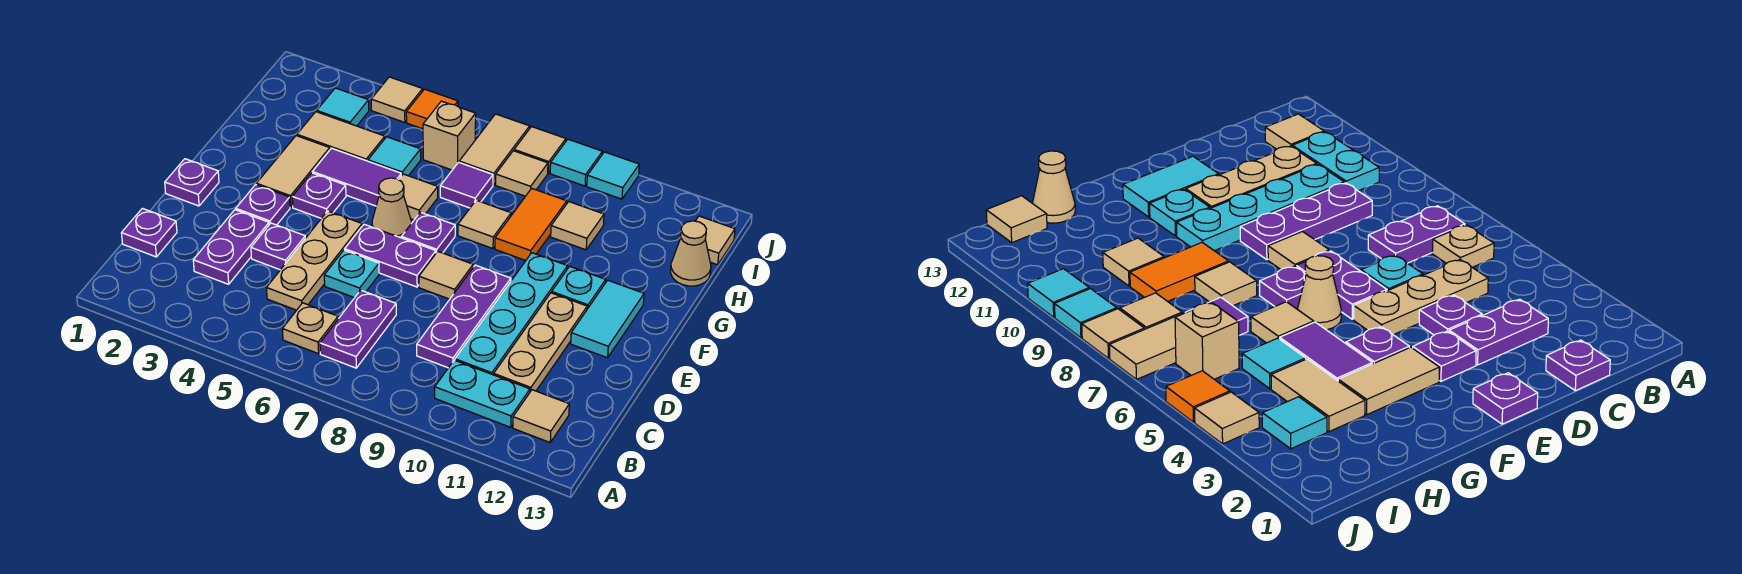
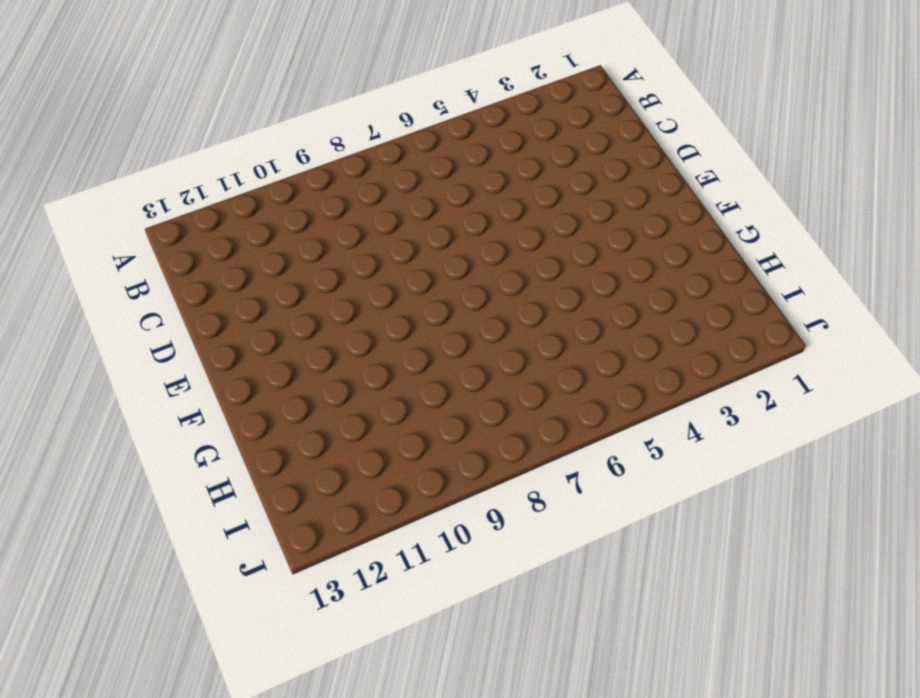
none -> tan plate B6 level 1
none -> purple plate B7:C7 level 1
none -> cyan plate B10:B11 level 1
none -> tan tile B12 level 1

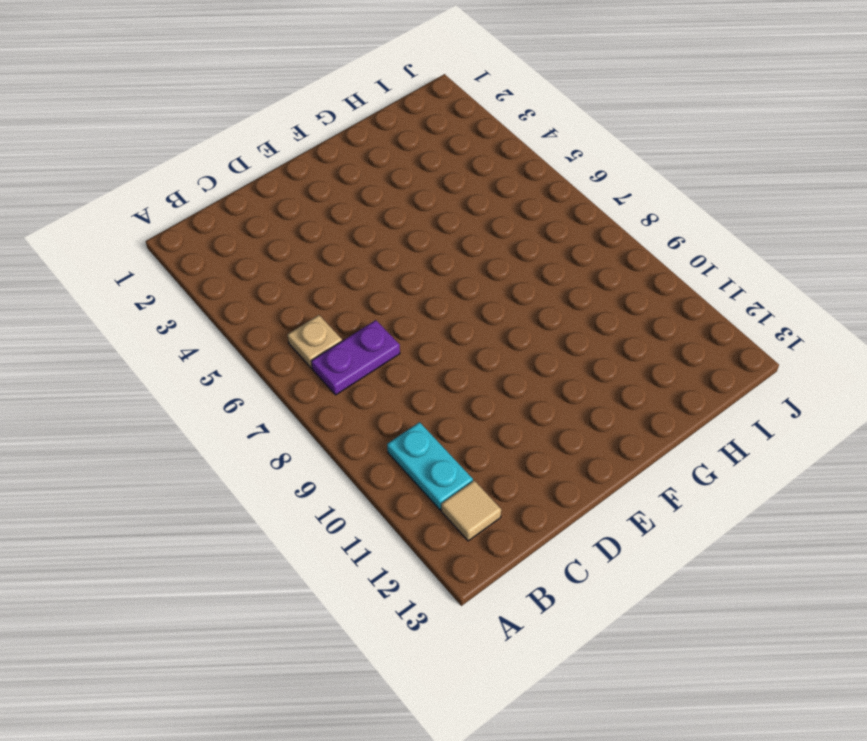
none -> purple plate C1 level 1
none -> purple plate C3:D3 level 1
none -> tan plate C5:E5 level 1
none -> purple plate C9:E9 level 1

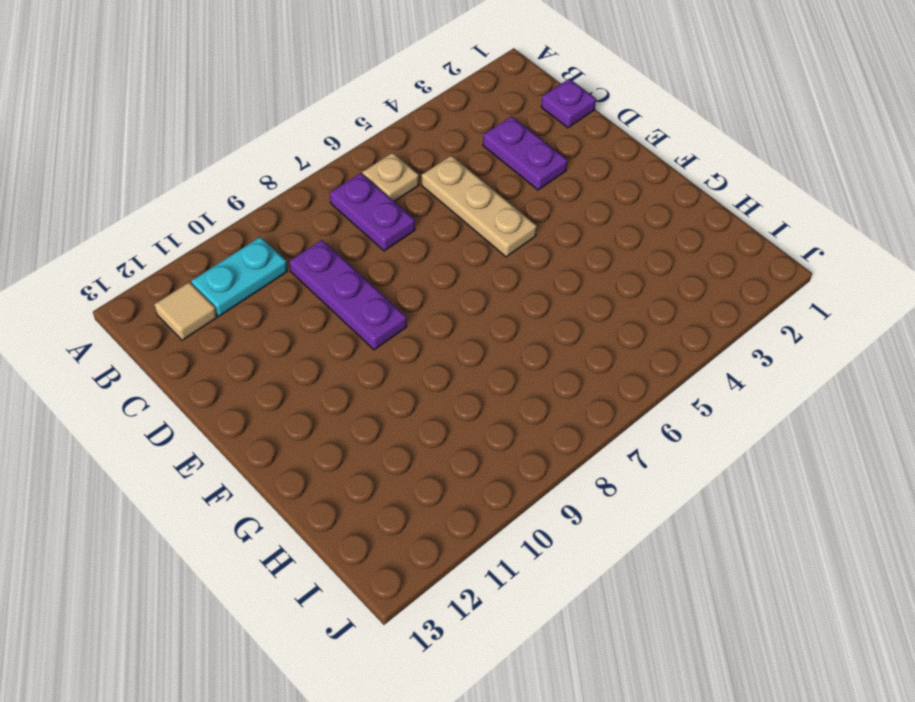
none -> cyan plate C10:F10 level 1
none -> tan plate C11:E11 level 1
none -> purple plate D4 level 1
none -> cyan plate D6 level 1

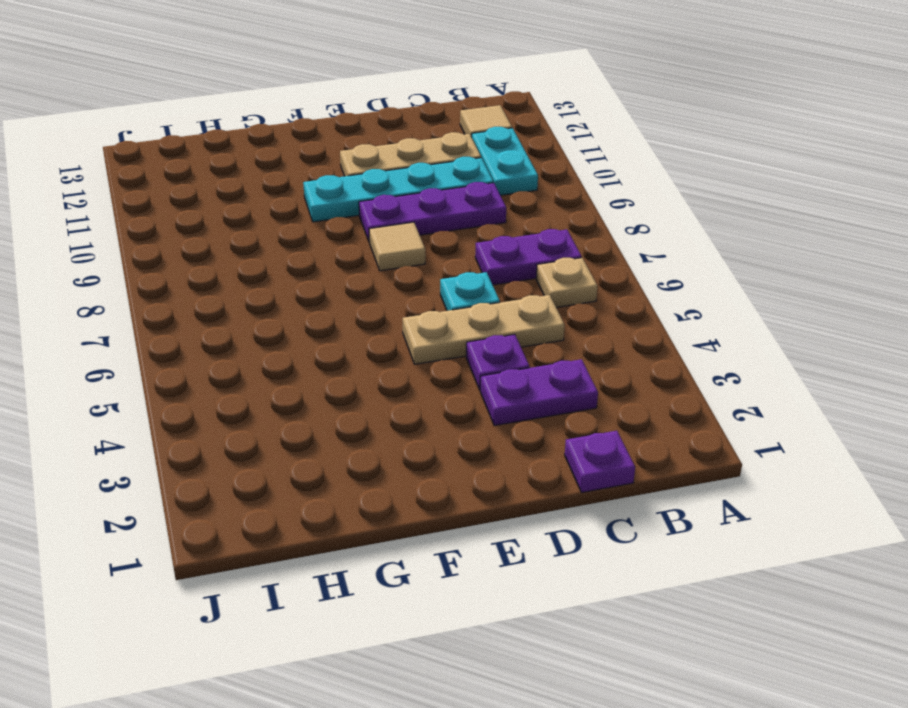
none -> purple plate E1 level 1
none -> purple plate E3 level 1
none -> purple plate E6:E7 level 1
none -> cyan tile E12:F12 level 1

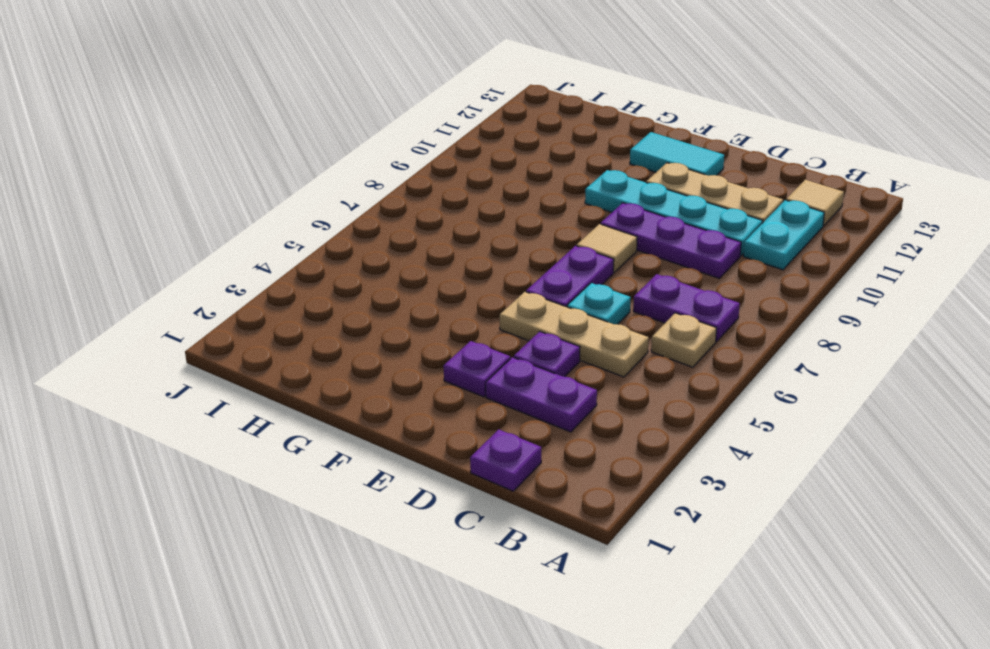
none -> purple plate E1 level 1
none -> tan tile F3:G3 level 1
none -> purple plate F4 level 1
none -> tan cone F6 level 1

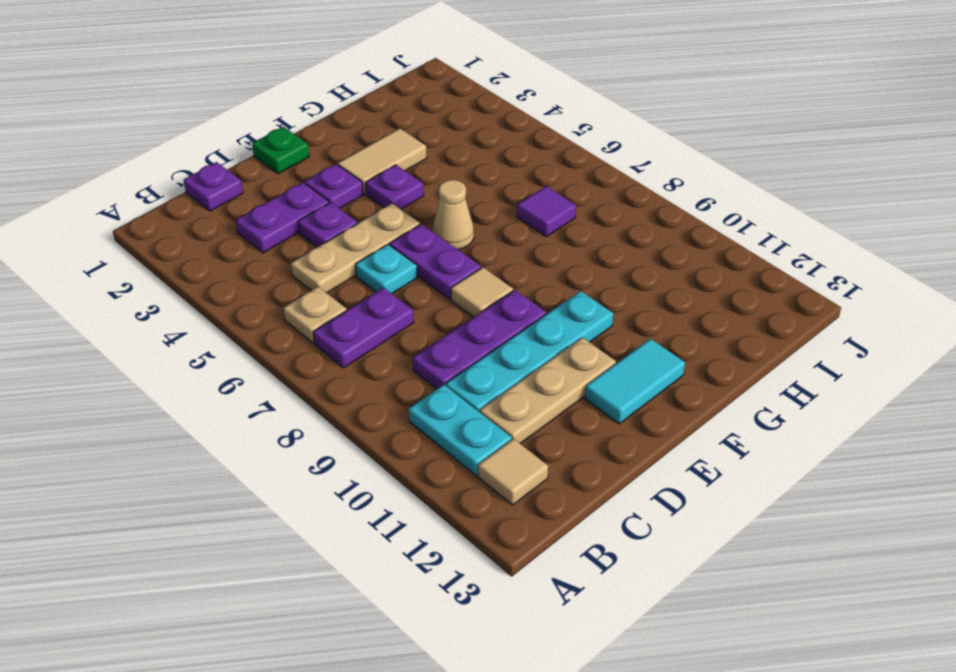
green plate E1 level 1 -> purple plate E1 level 1
none -> purple plate F7 level 1
none -> cyan plate F11 level 1
none -> purple tile G4:G5 level 1
none -> tan tile G6 level 1

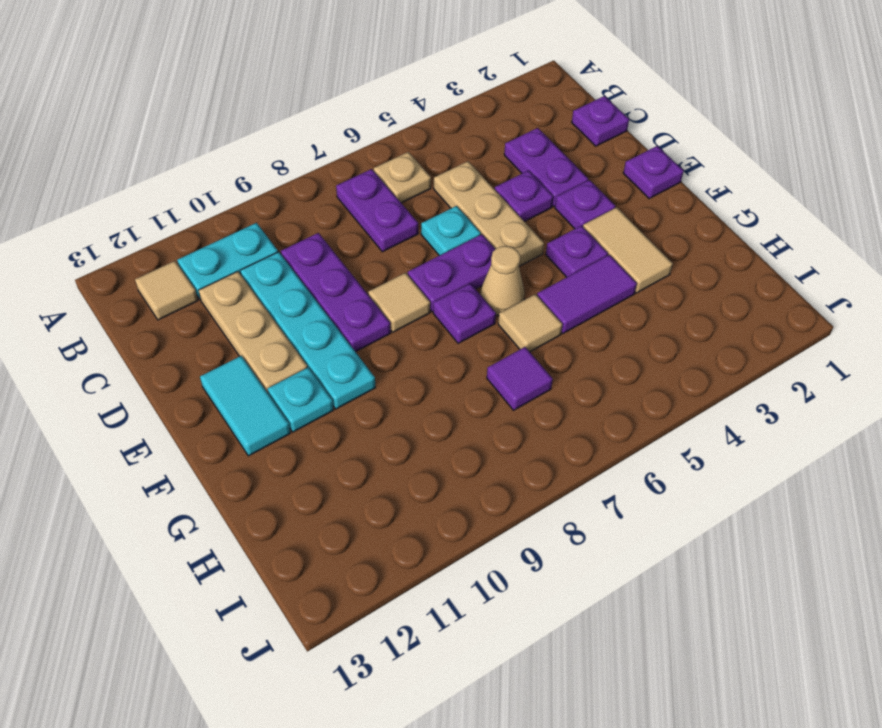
none -> tan tile G8 level 1
none -> orange tile G9:H9 level 1
none -> tan tile H3:H4 level 1
none -> cyan tile H5 level 1

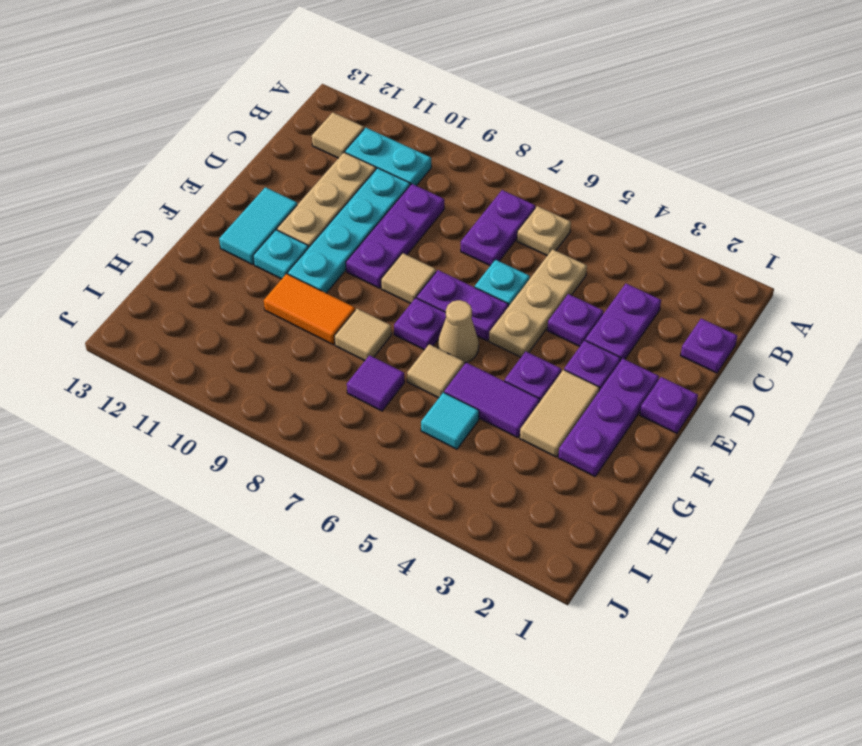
purple plate E2:G2 level 1 -> none
orange tile G9:G10 level 1 -> orange tile G9:H9 level 1
none -> tan tile H3:H4 level 1
none -> tan tile H10 level 1
none -> tan cone H13 level 1
none -> cyan tile I3 level 1

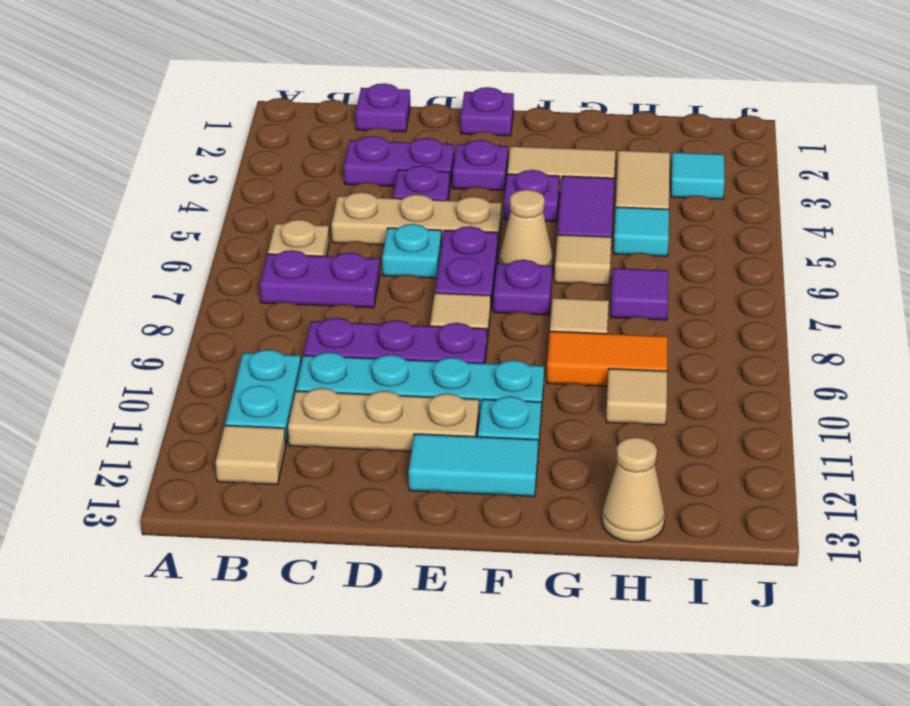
none -> tan brick I6 level 1
none -> tan tile I7:J7 level 1
none -> tan tile I8 level 1
none -> tan tile I13 level 1

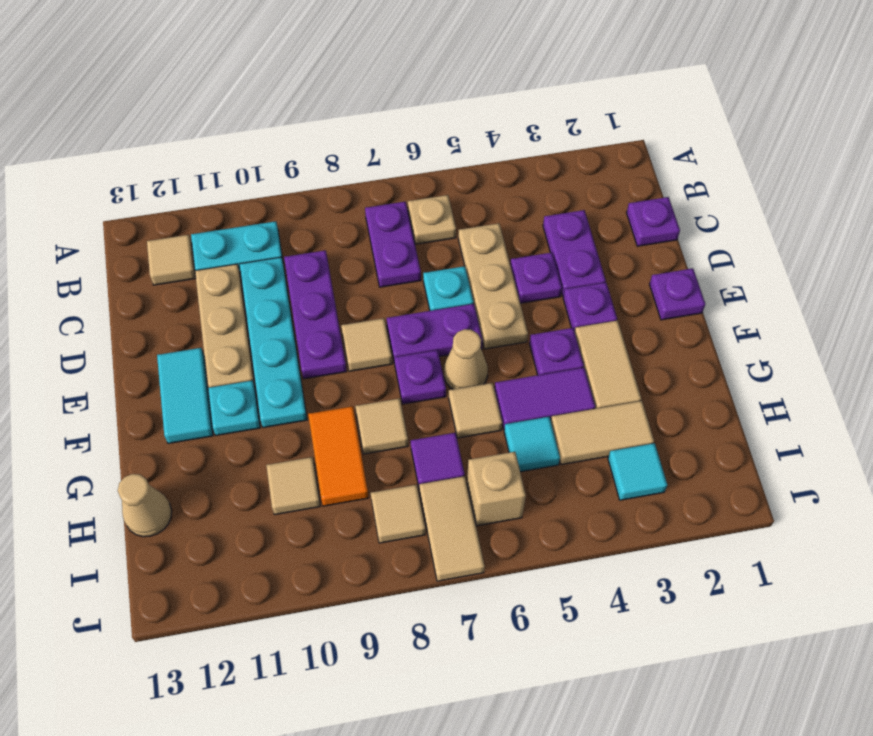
none -> tan tile I13 level 1
none -> tan tile J4 level 1
none -> orange tile J5 level 1
none -> tan tile J8 level 1

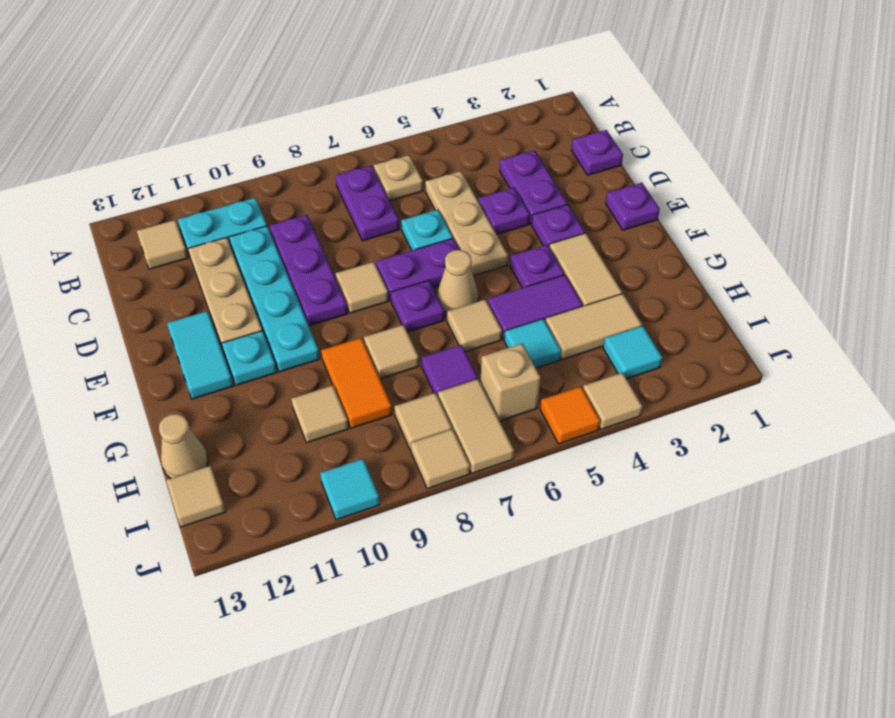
none -> cyan tile J9 level 1

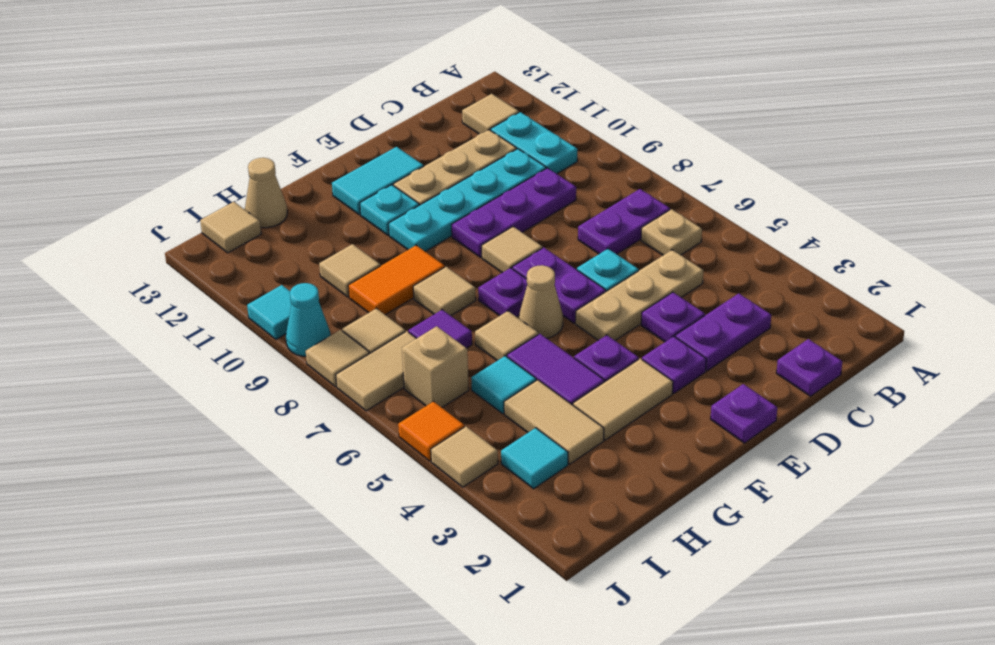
cyan cone J9 level 1 -> cyan tile J9 level 1

